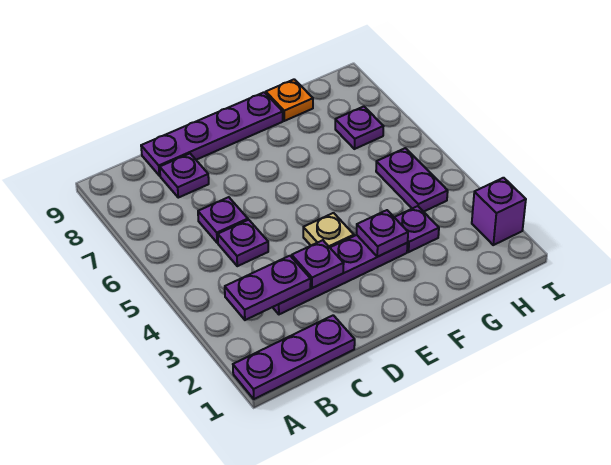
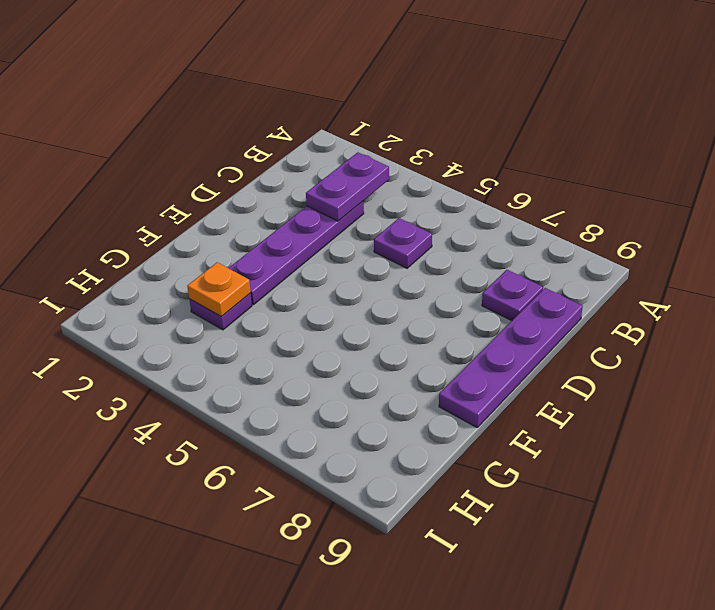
orange plate G3 level 2 -> orange plate G9 level 1
none -> purple plate A1:C1 level 1
none -> purple plate C6 level 1
none -> tan plate E4 level 1

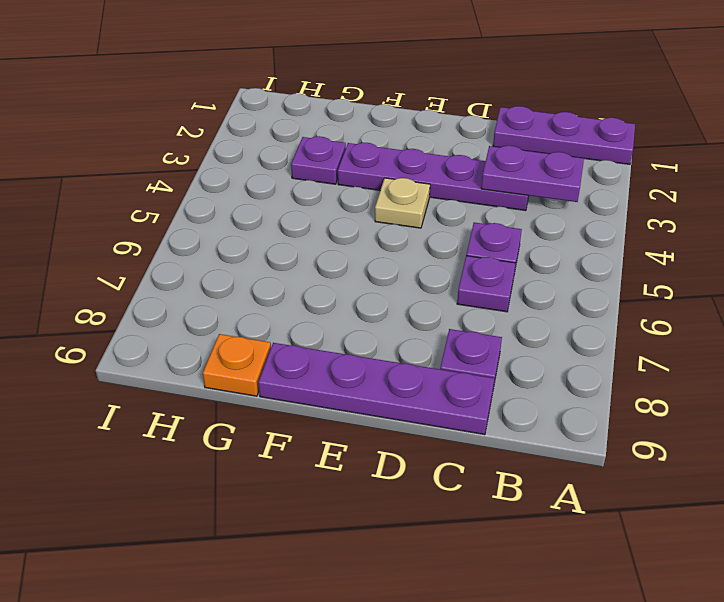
none -> purple plate H4:H5 level 1
none -> purple plate H7 level 1
none -> purple brick I2 level 1

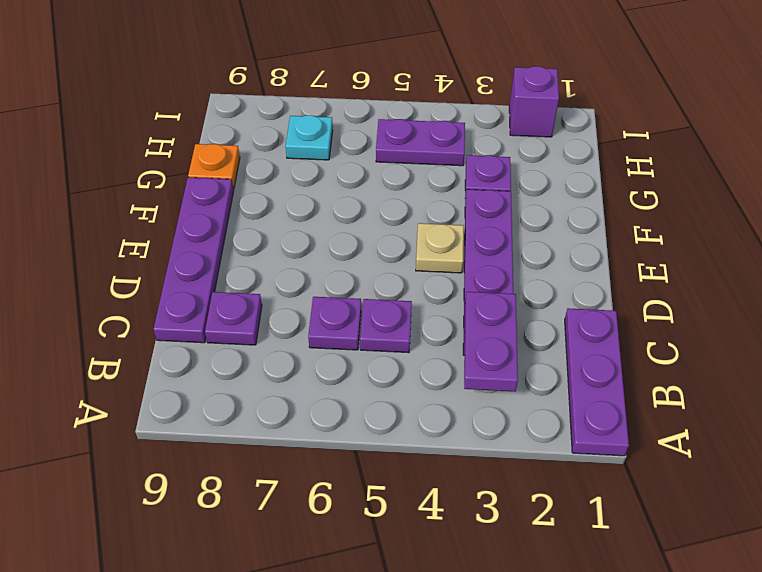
cyan plate H7 level 1 -> purple plate H7 level 1
none -> purple plate D3 level 2
none -> purple plate F3 level 2

